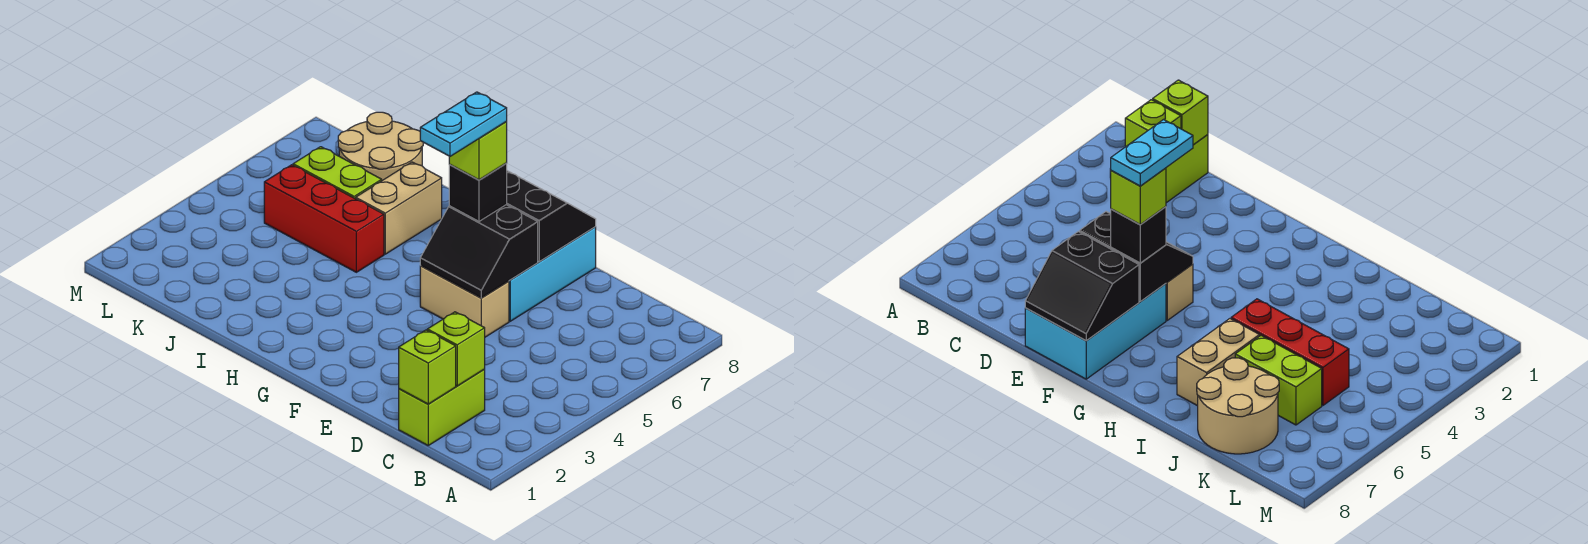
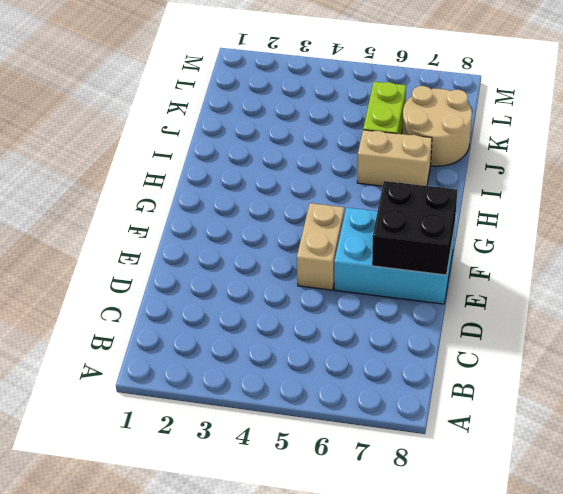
black brick E7:F8 level 2 -> black slope E7:F8 level 2 top 7
none -> lime brick C1:C2 level 1
none -> red brick I5:K5 level 1
none -> lime brick C1 level 2

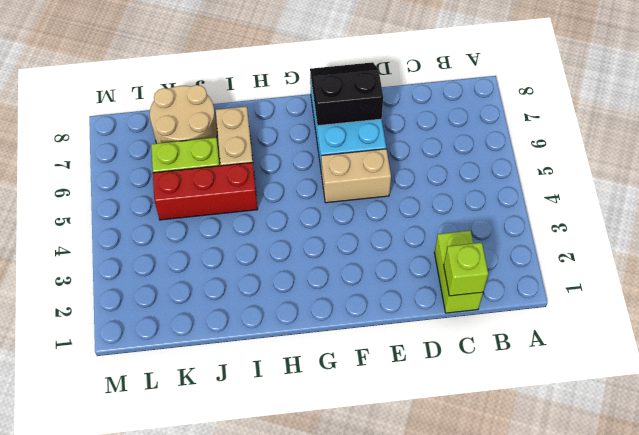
none -> lime brick C2 level 2
none -> black slope E5:F6 level 2 top 6
none -> black brick F6 level 3

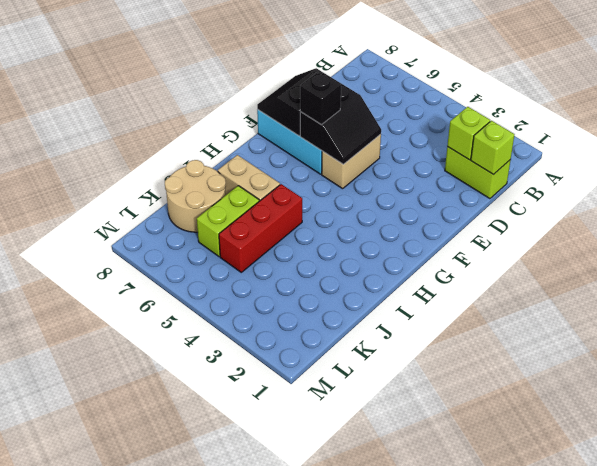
none -> lime brick F6 level 4
none -> cyan plate F5:F6 level 5

